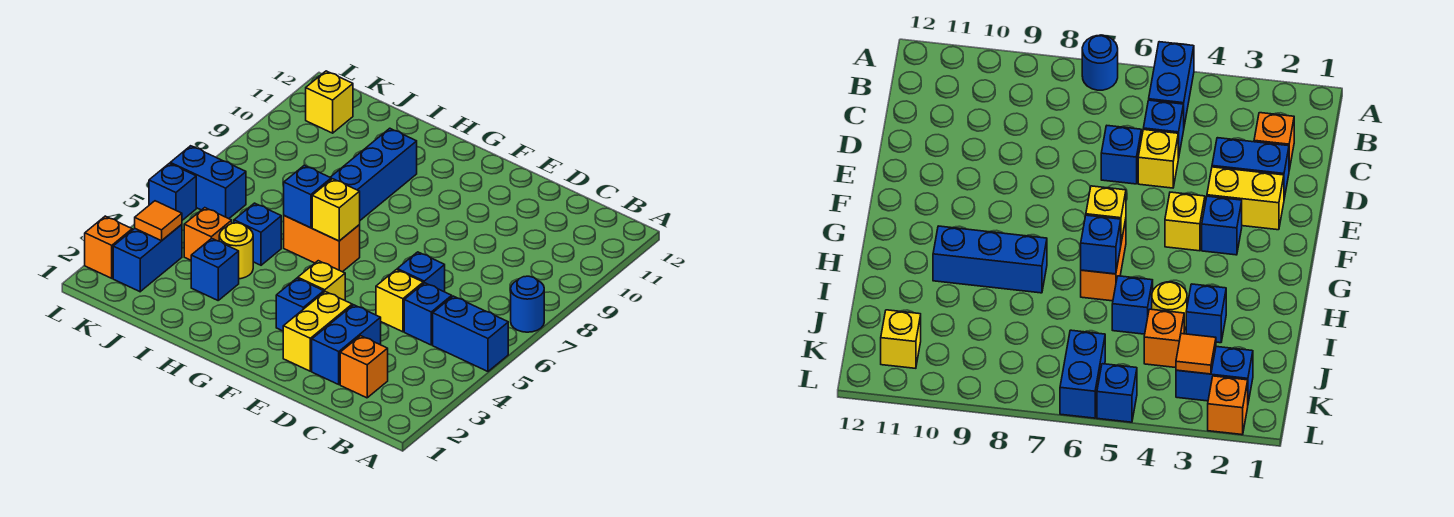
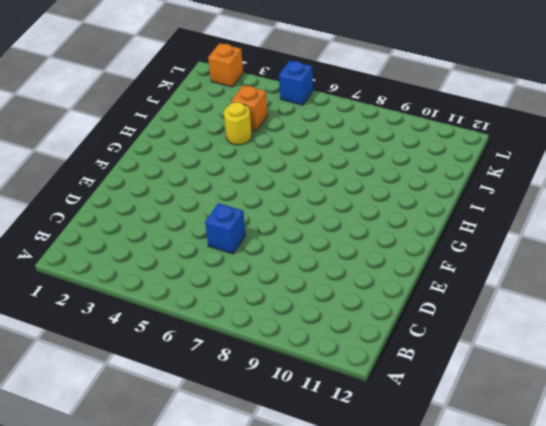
none -> blue brick A5:B5 level 1
none -> blue round brick A7 level 1
none -> orange brick C2 level 1

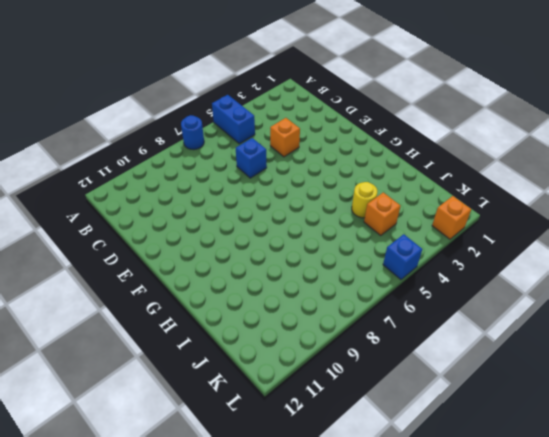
orange brick D4 level 1 -> orange brick C2 level 1
none -> blue brick C5 level 1
none -> blue brick D2:D3 level 1
none -> yellow brick D5 level 1

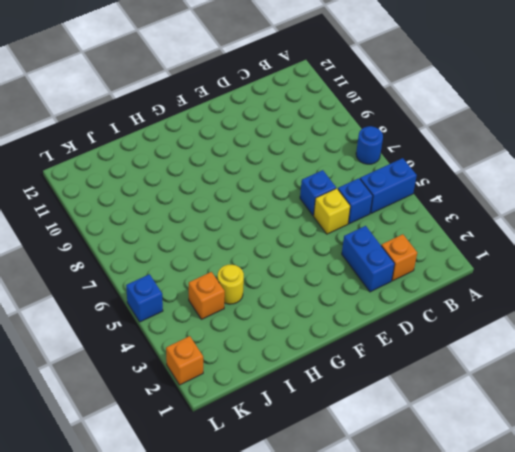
none -> yellow brick E2:E3 level 1
none -> blue brick F3 level 1
none -> yellow brick F4 level 1

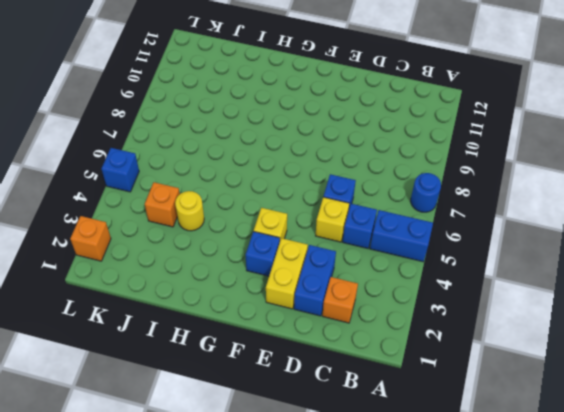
none -> orange brick G6:H6 level 1
none -> blue brick H8:H10 level 1
none -> blue brick I3 level 1

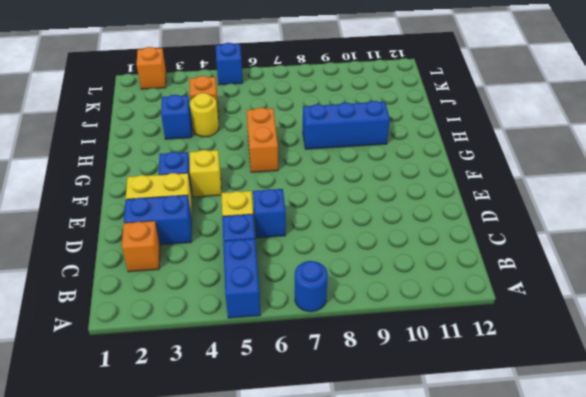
none -> blue brick I5 level 1
none -> blue brick K2:K3 level 1
none -> blue brick K6:L6 level 1

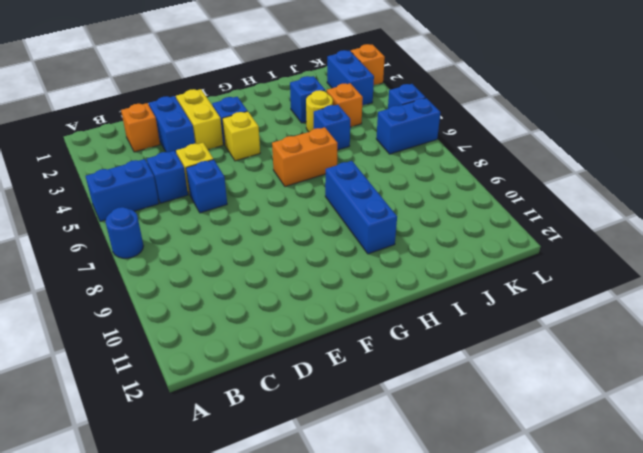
none -> yellow brick K11 level 1
none -> yellow brick G6 level 2
none -> blue brick H6 level 2

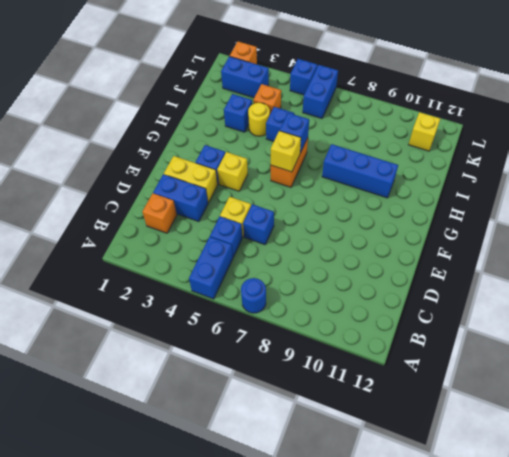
none -> orange tile K3 level 2

